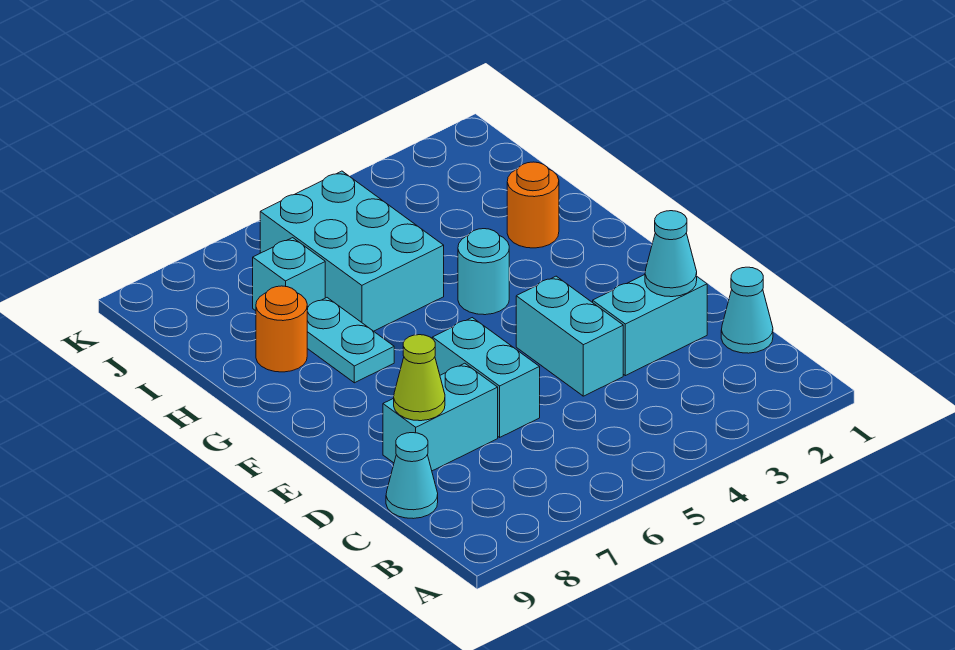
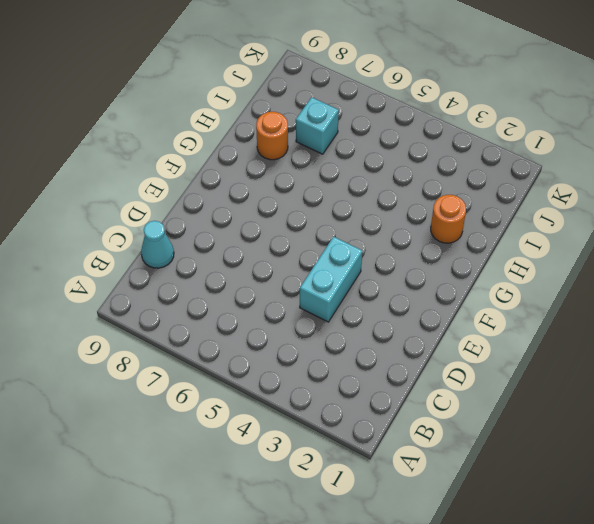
none -> cyan cone C1 level 1
none -> cyan brick D2:D3 level 1
none -> cyan brick D6:E6 level 1

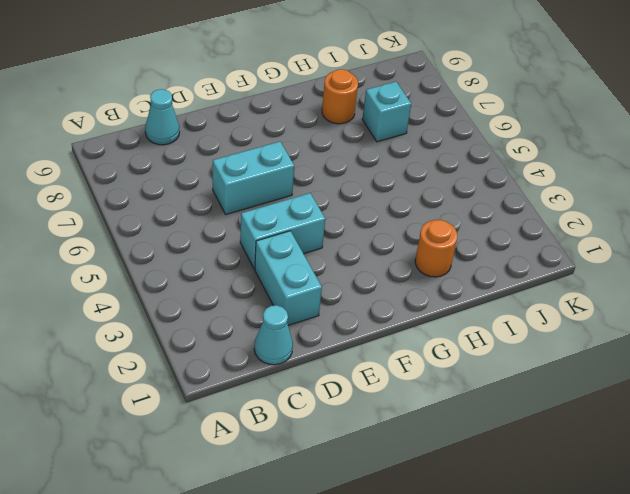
none -> cyan brick D7:D8 level 1
none -> cyan round brick G4 level 1
none -> cyan plate G7:H7 level 1

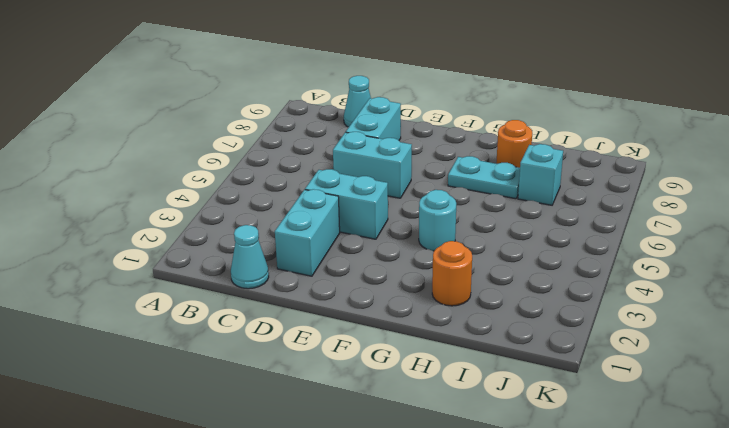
none -> cyan brick H5:J6 level 1
none -> cyan cone D2 level 2
none -> lime cone D8 level 2

